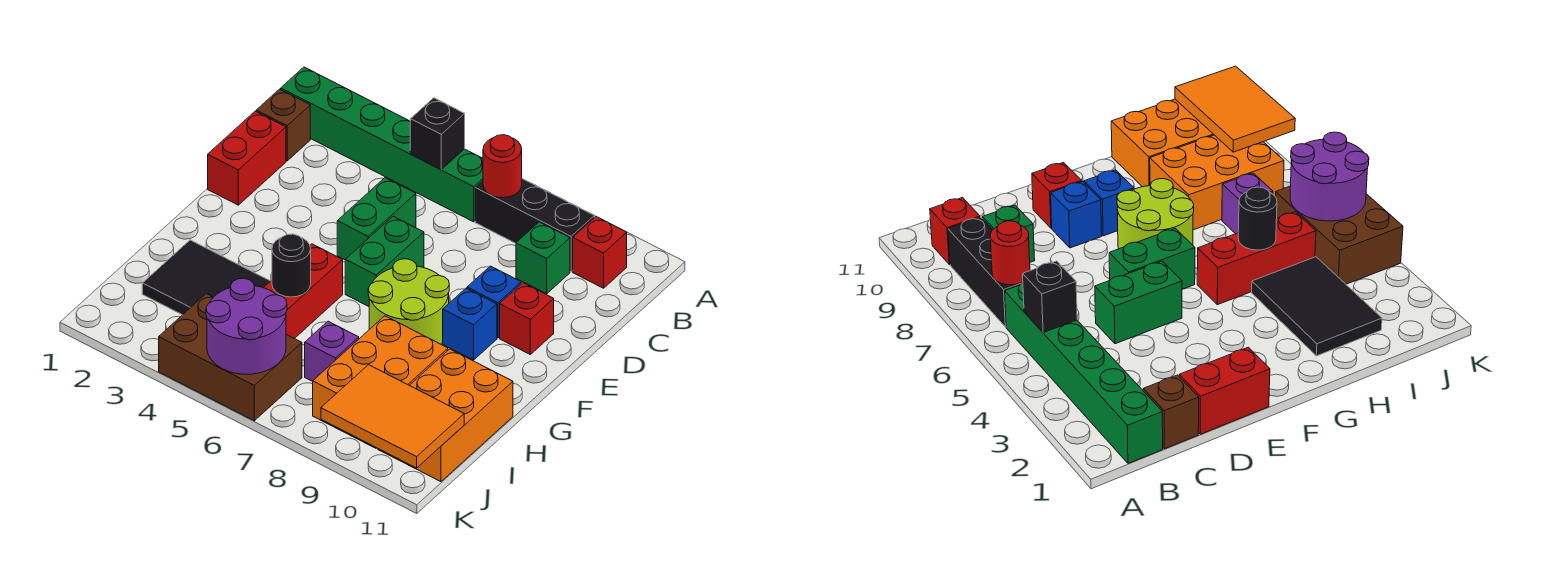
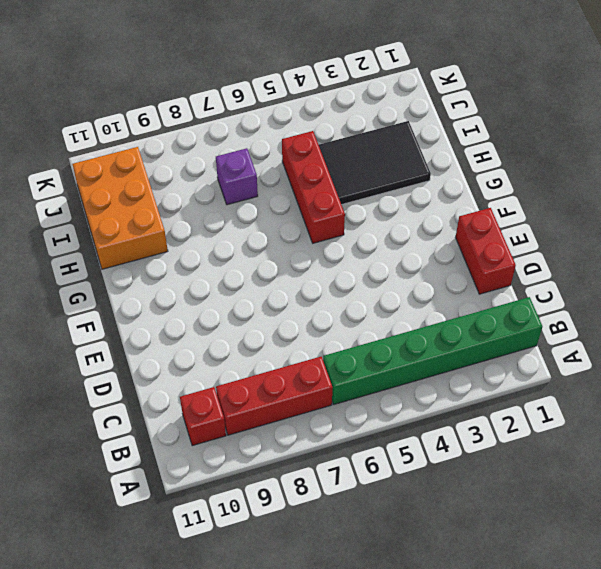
red brick B7:B9 level 1 -> black brick B7:B9 level 1
none -> brown brick C1 level 1
none -> green brick C9 level 1
none -> green brick D5:E5 level 1

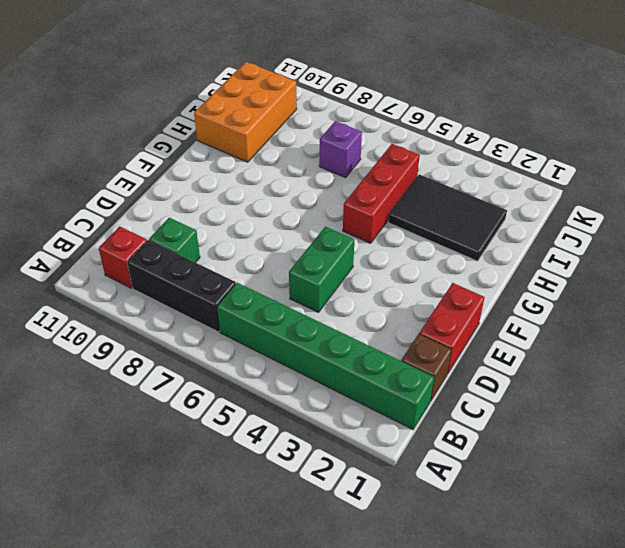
none -> green brick E6:F6 level 1
none -> blue brick E9 level 1
none -> red brick E10 level 1

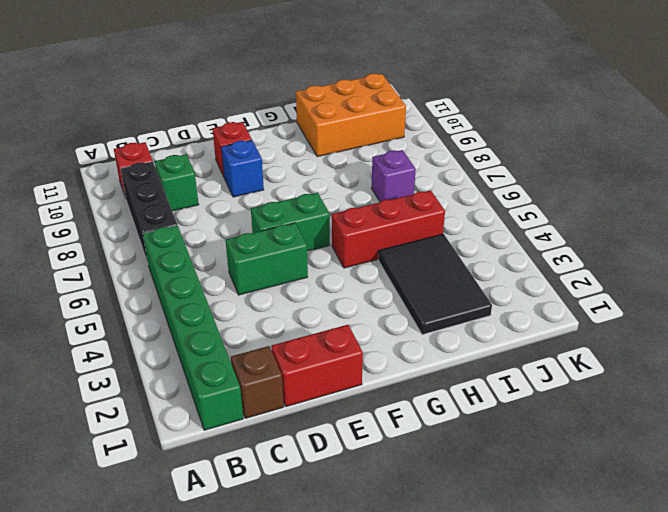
none -> lime round brick F7:G8 level 1
none -> blue brick F9 level 1
none -> orange brick H8:J9 level 1

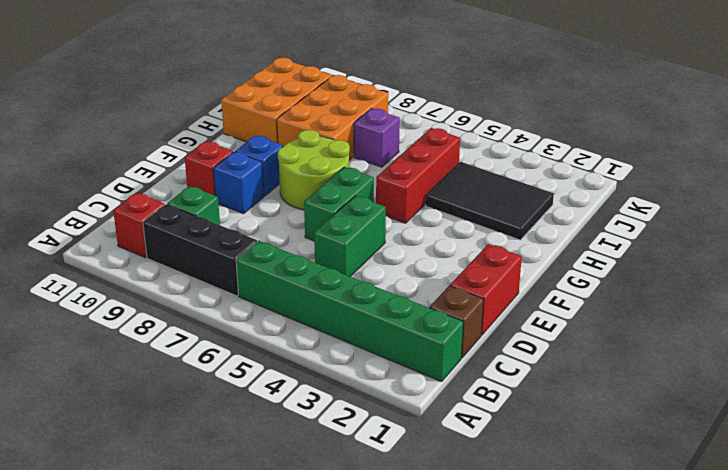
none -> brown brick J4:K6 level 1
none -> black brick B5 level 2
none -> red round brick B7 level 2

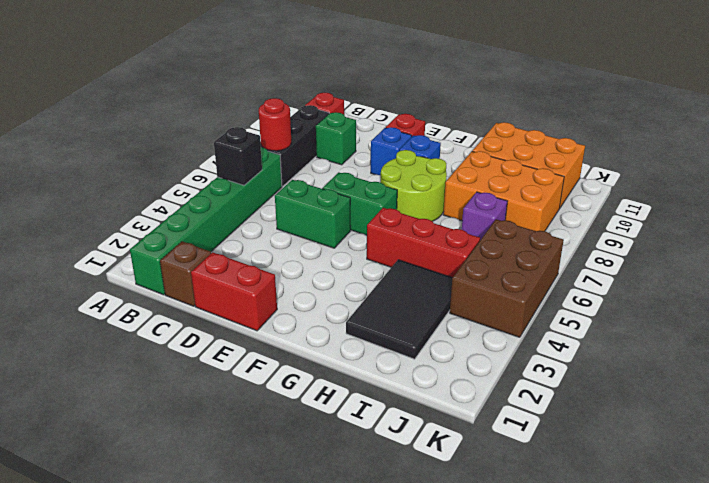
none -> black round brick H5 level 2
none -> purple round brick J5:K6 level 2
none -> orange tile J9:K11 level 2

